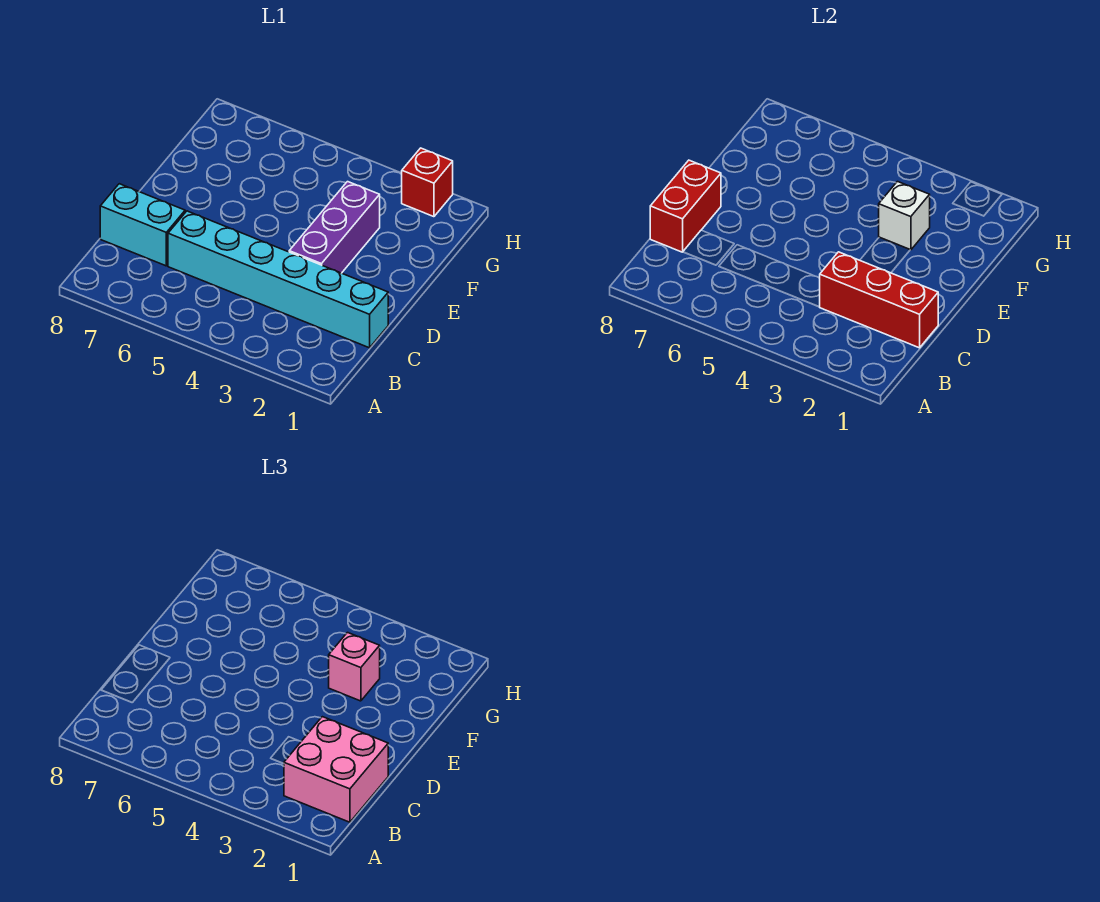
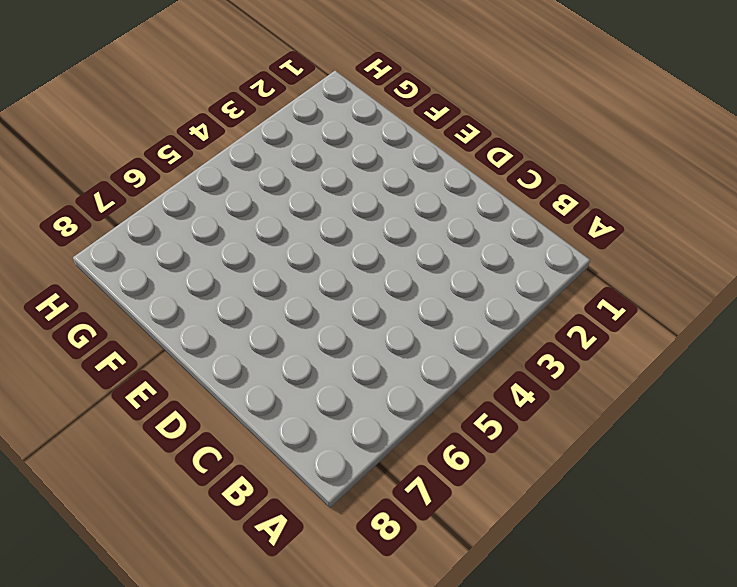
none -> cyan brick C1:C6 level 1
none -> cyan brick C7:C8 level 1

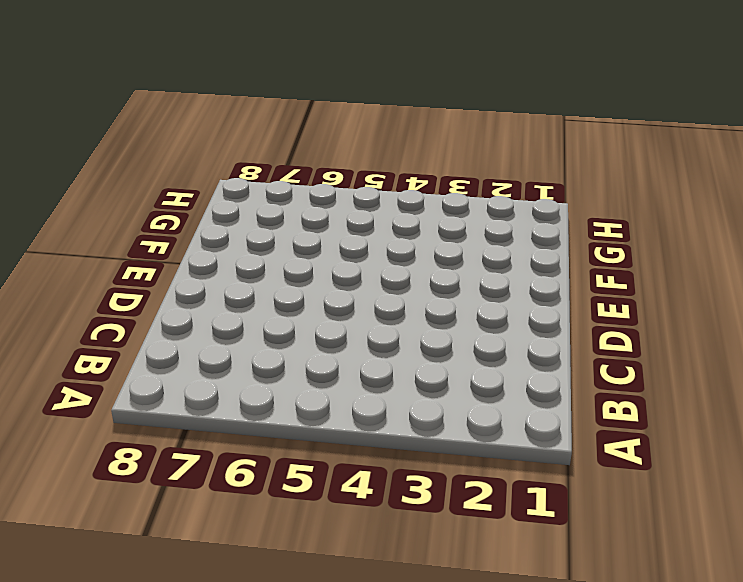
none -> cyan brick C1:C6 level 1
none -> cyan brick C7:C8 level 1

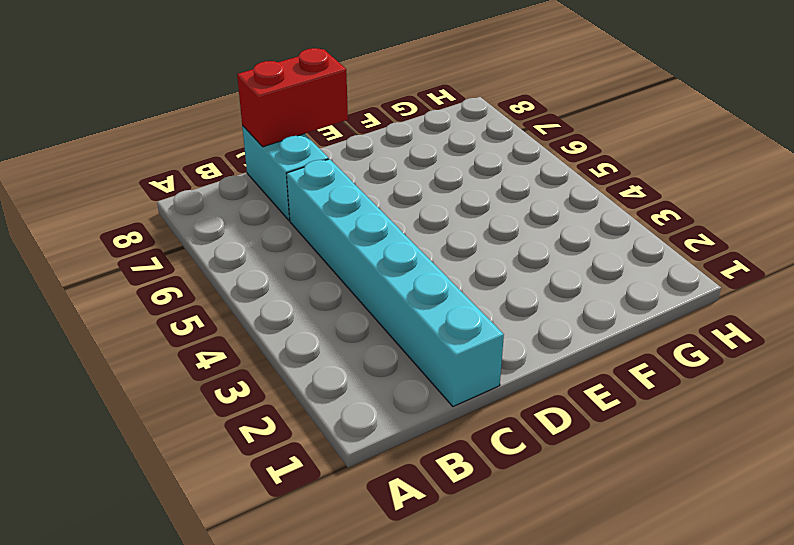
none -> purple brick D3:F3 level 1
none -> red brick H2 level 1

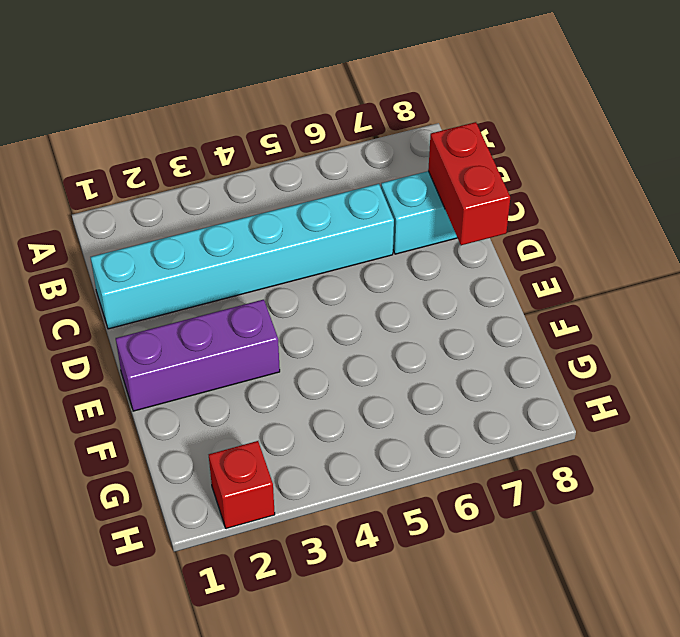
purple brick E1:E3 level 1 -> purple brick D3:F3 level 1
none -> red brick C1:C3 level 2
none -> white brick F3 level 2

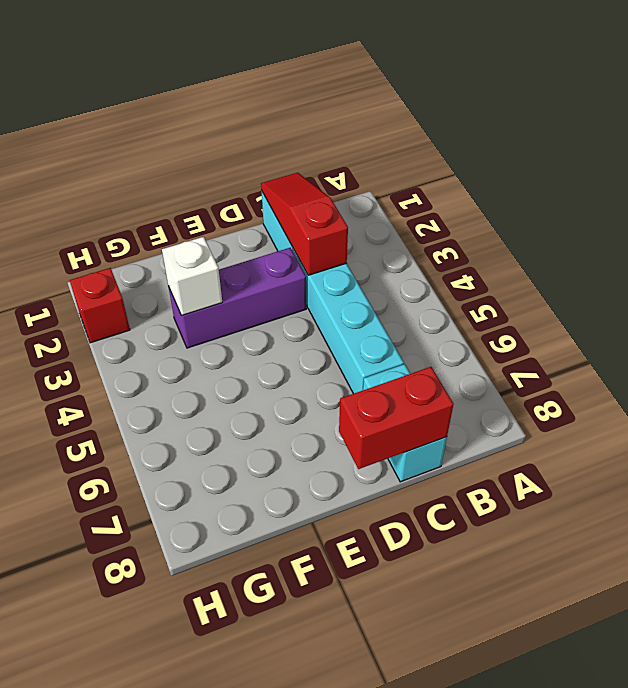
red slope C1:C3 level 2 top 3 -> red brick C1:C3 level 2
none -> pink brick B1:C2 level 3
none -> pink brick F3 level 3

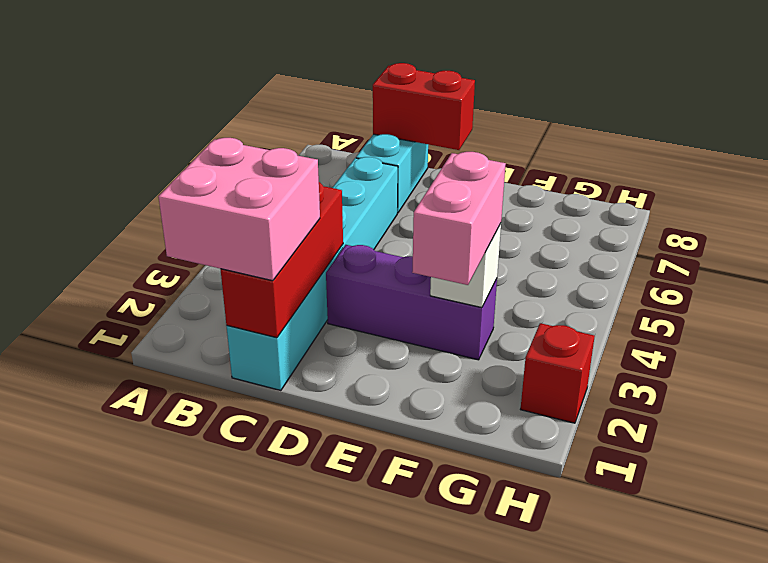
pink brick F2:F3 level 3 -> pink brick F3 level 3

